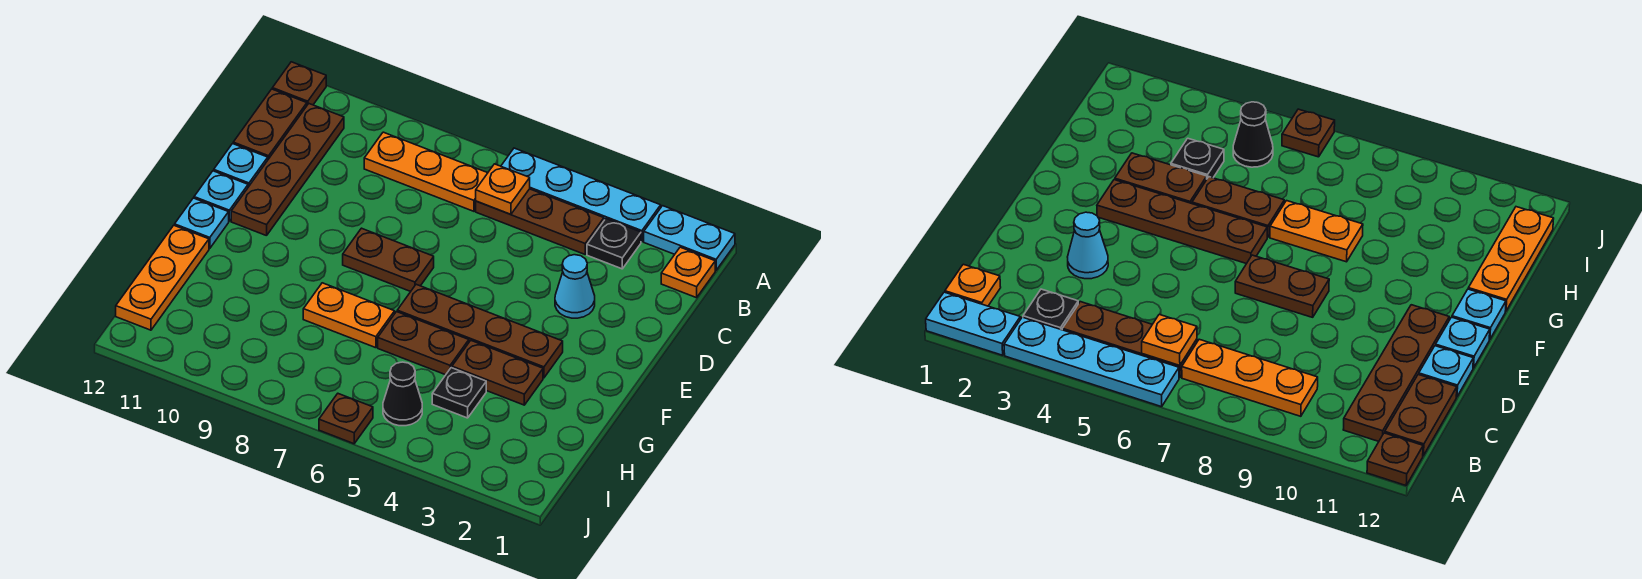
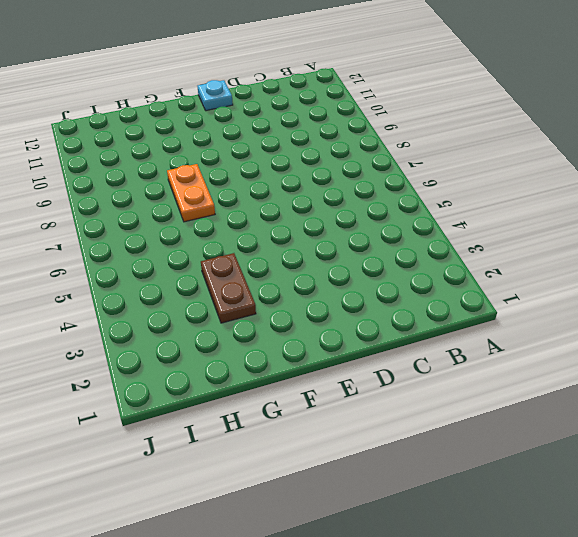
none -> cyan plate A1:A2 level 1
none -> cyan plate A3:A6 level 1
none -> brown plate A12 level 1

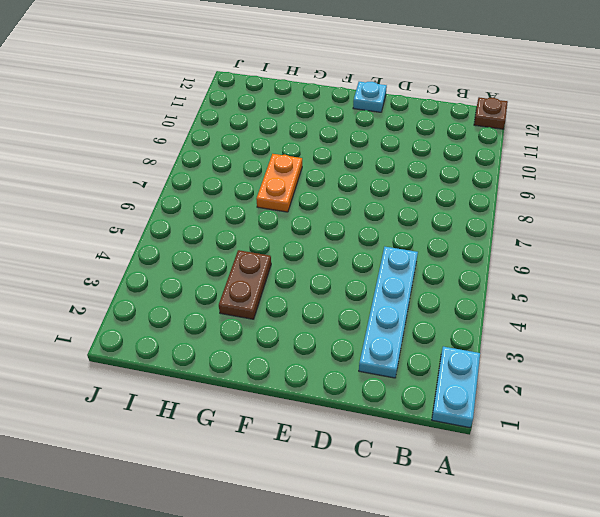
cyan plate C2:C5 level 1 -> cyan plate A3:A6 level 1
none -> orange plate B1 level 1
none -> black plate B3 level 1
none -> brown plate B4:B6 level 1

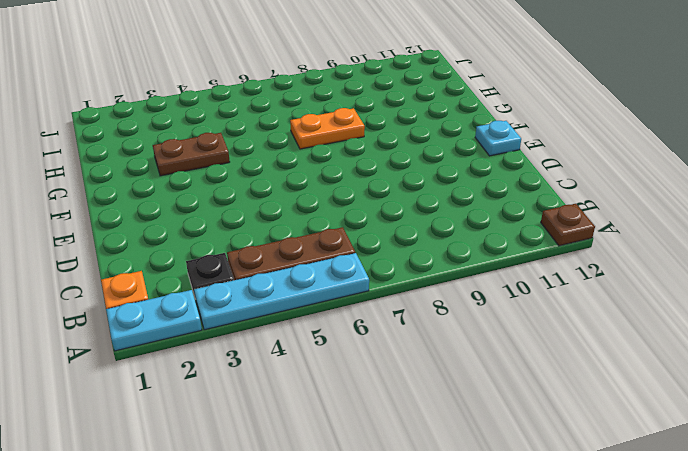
none -> orange plate B7:B9 level 1
none -> brown plate B11:E11 level 1
none -> brown plate B12:C12 level 1

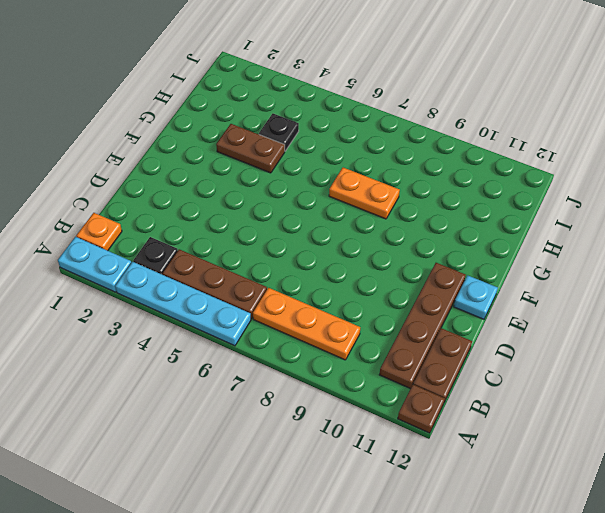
none -> cyan cone D3 level 1
none -> cyan plate D12 level 1
none -> brown plate E7:E8 level 1

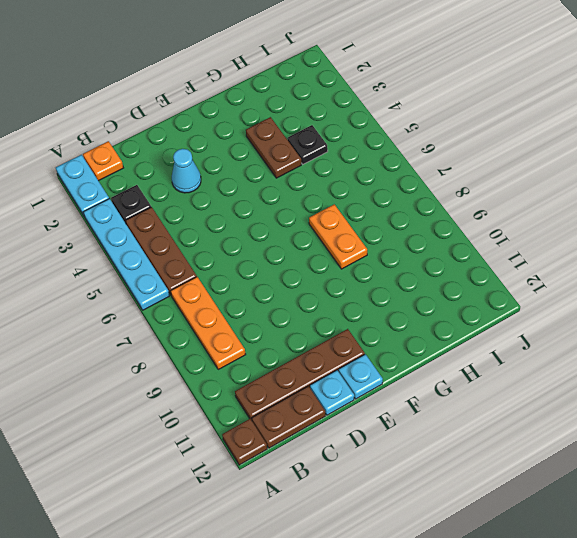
none -> brown plate E7:E8 level 1
none -> brown plate F3:F6 level 1
none -> cyan plate F12 level 1

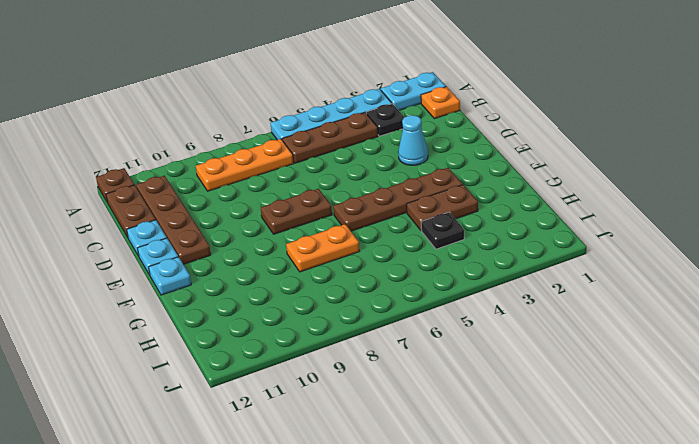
none -> brown plate G5:G6 level 1
none -> orange plate G12:I12 level 1
none -> black cone I5 level 1

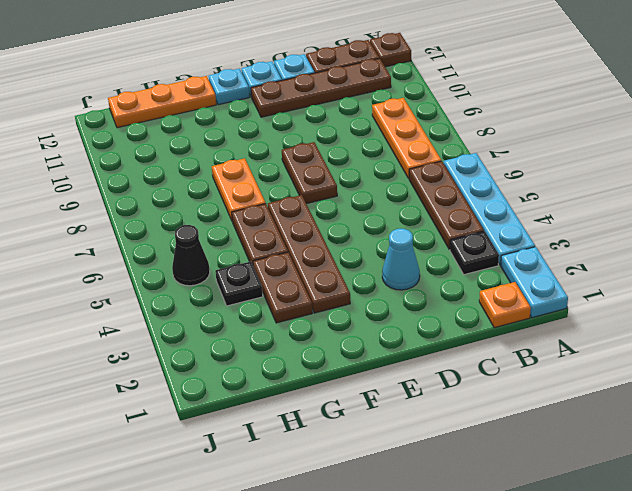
none -> brown plate J6 level 1
none -> orange plate B6 level 2

